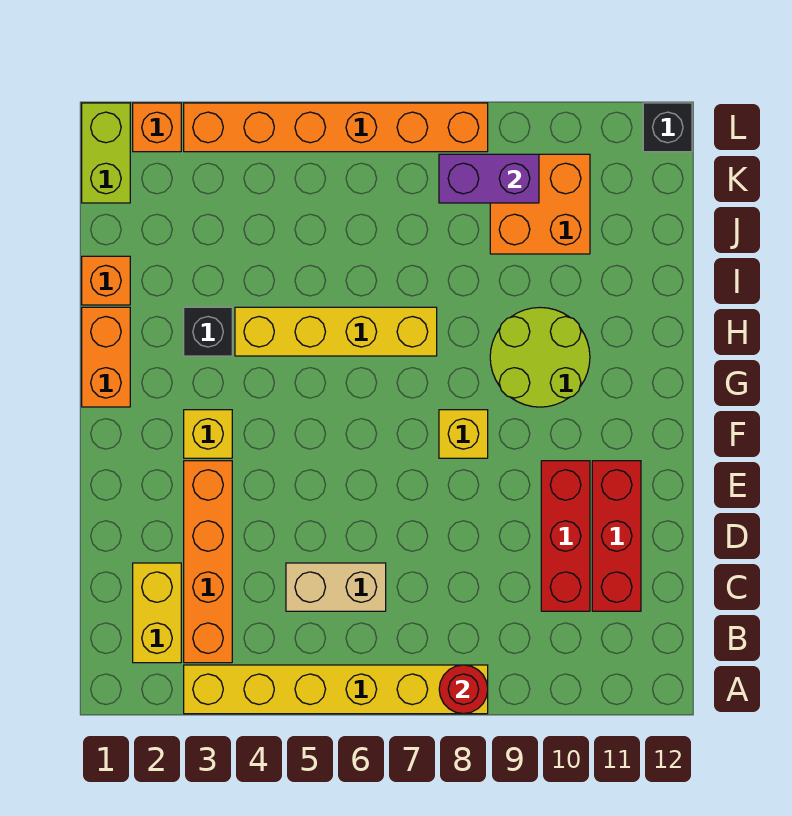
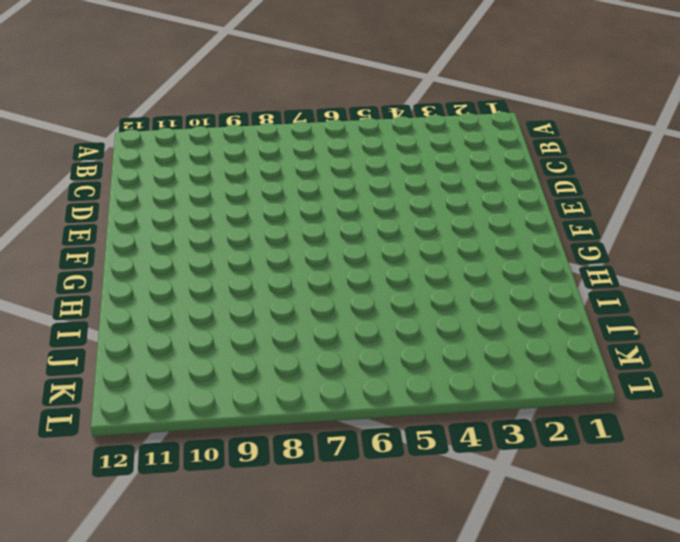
none -> yellow brick A3:A8 level 1
none -> yellow brick B2:C2 level 1
none -> orange brick B3:E3 level 1

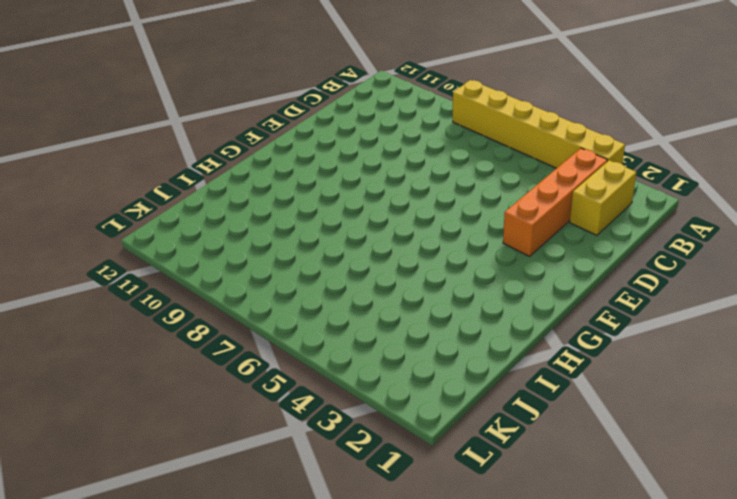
none -> tan brick C5:C6 level 1
none -> red brick C10:E10 level 1
none -> red brick C11:E11 level 1

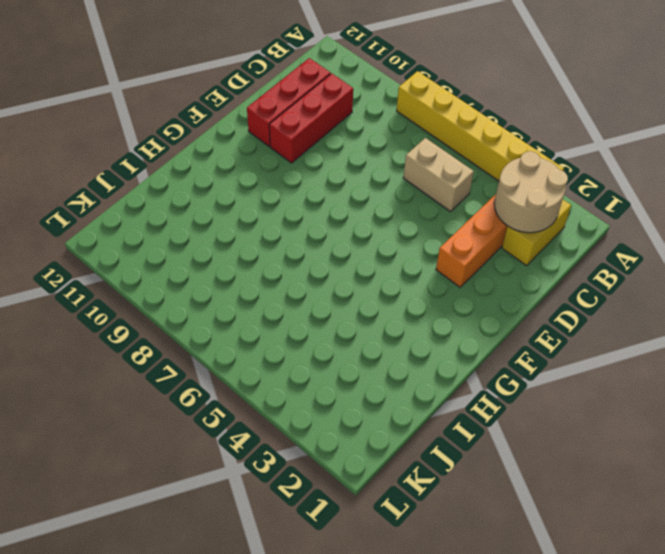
tan round brick B2:C3 level 2 -> none
none -> yellow brick F3 level 1
none -> yellow brick F8 level 1
none -> orange brick G1:H1 level 1

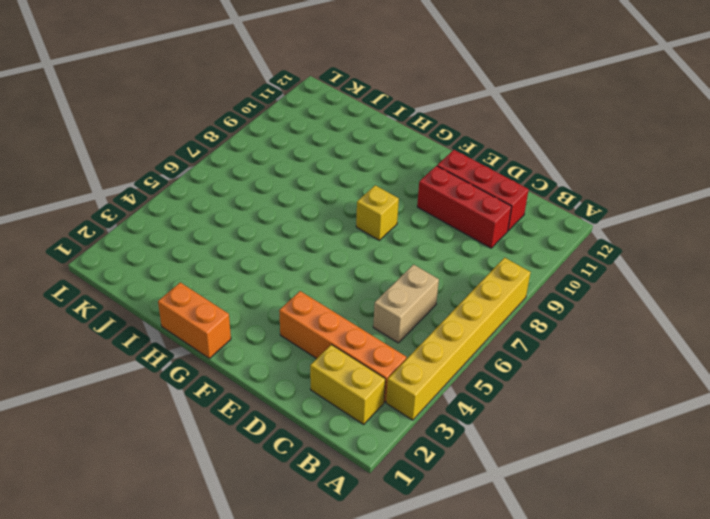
none -> yellow brick F3 level 1
none -> lime round brick G9:H10 level 1
none -> black brick H3 level 1

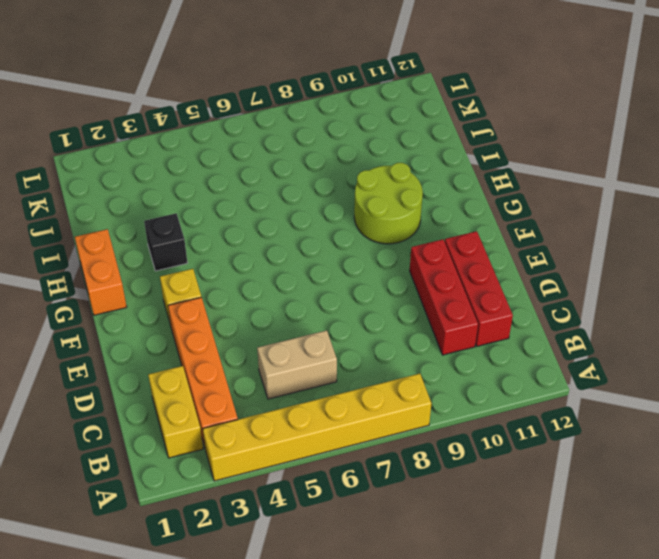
none -> yellow brick F8 level 1
none -> yellow brick H4:H7 level 1
none -> orange brick I1 level 1

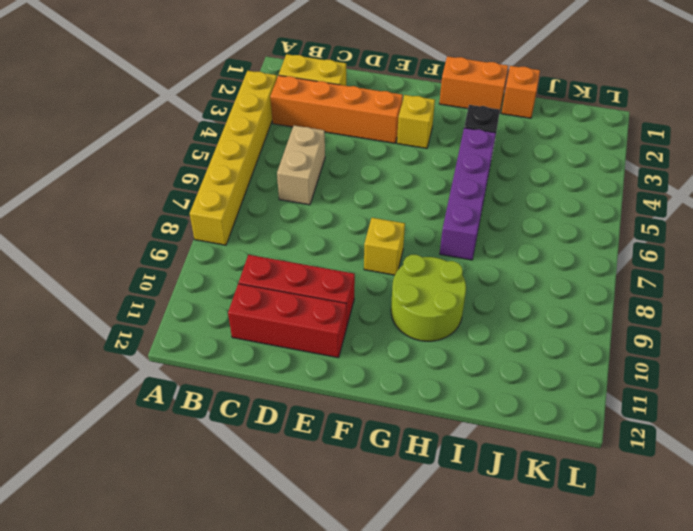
purple brick H4:H7 level 1 -> yellow brick H4:H7 level 1
none -> orange brick J9:K10 level 1
none -> lime brick K1:L1 level 1
none -> orange brick L2 level 1

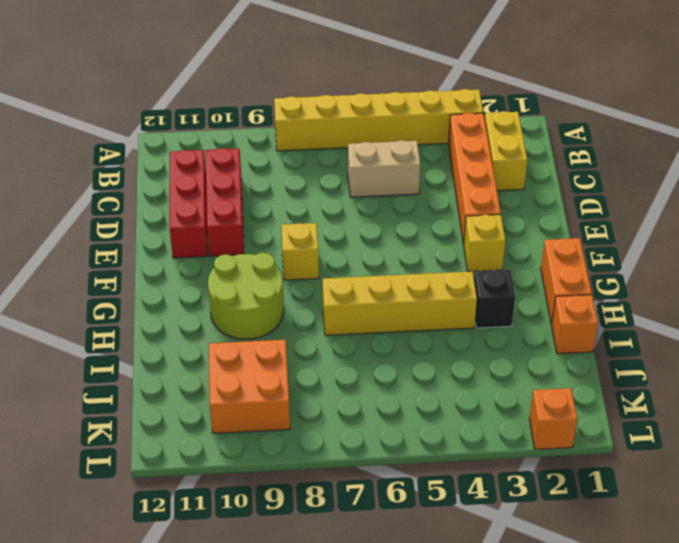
none -> lime brick K1:L1 level 1
none -> orange brick L3:L8 level 1
none -> black brick L12 level 1

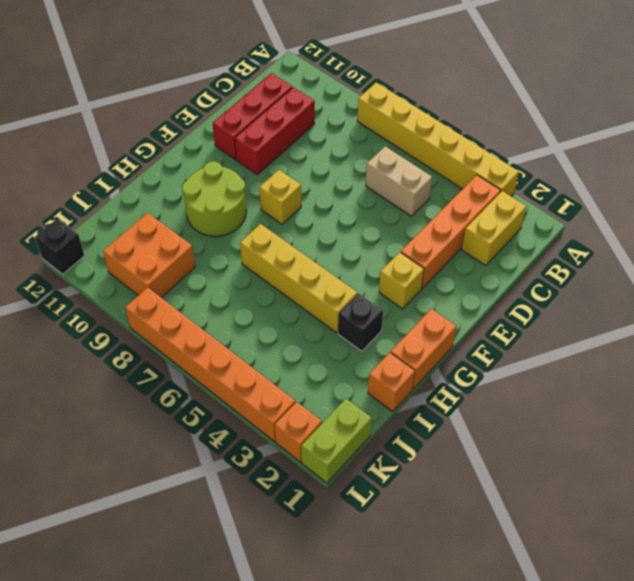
none -> red round brick A8 level 2
none -> purple brick K8:K9 level 2

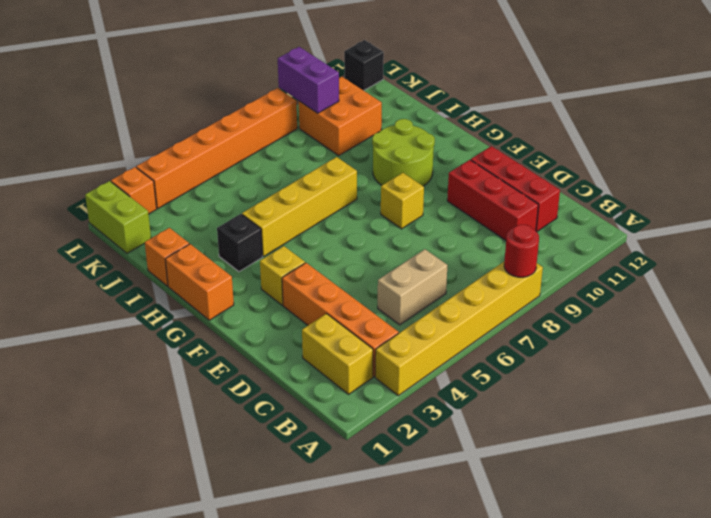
purple brick K9:L9 level 2 -> purple brick K8:K9 level 2

